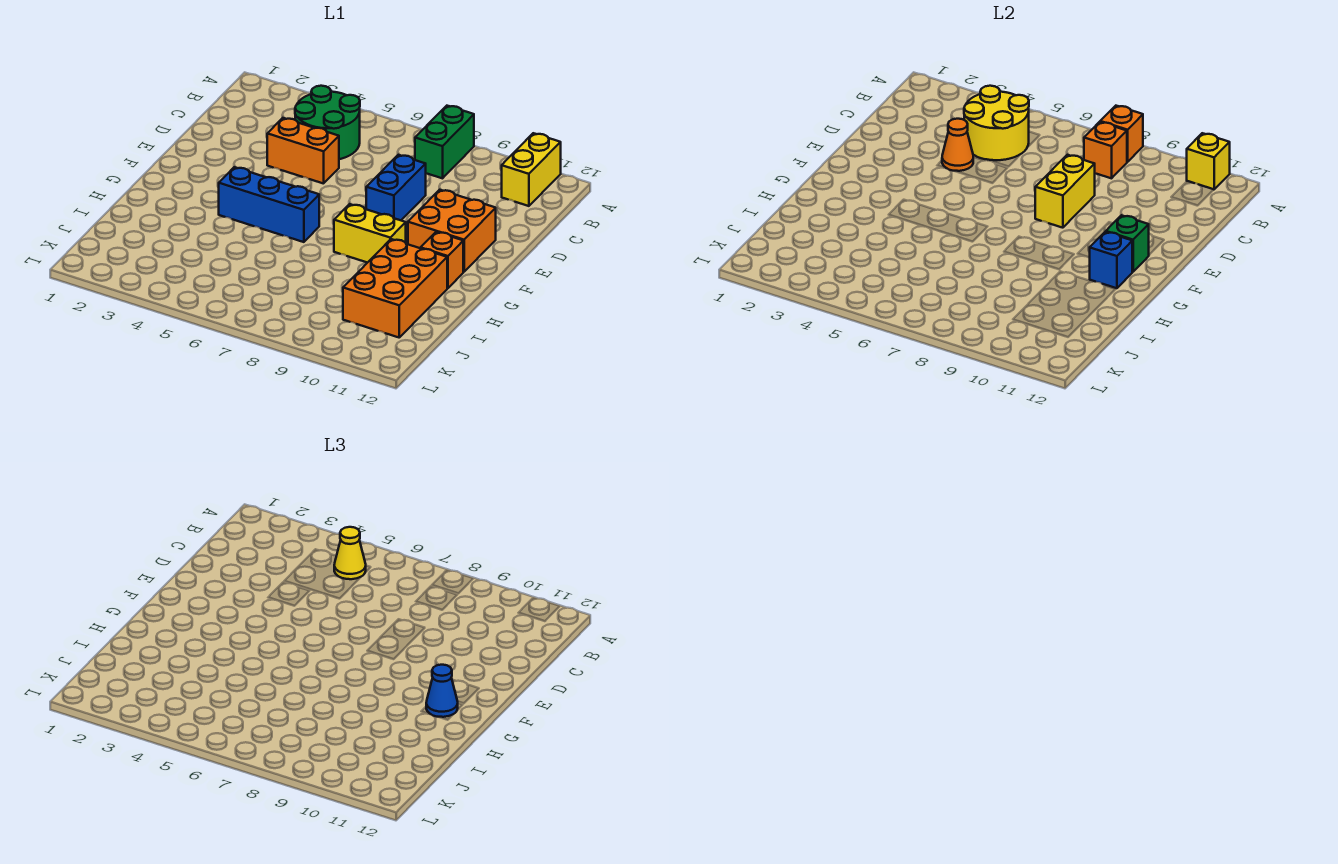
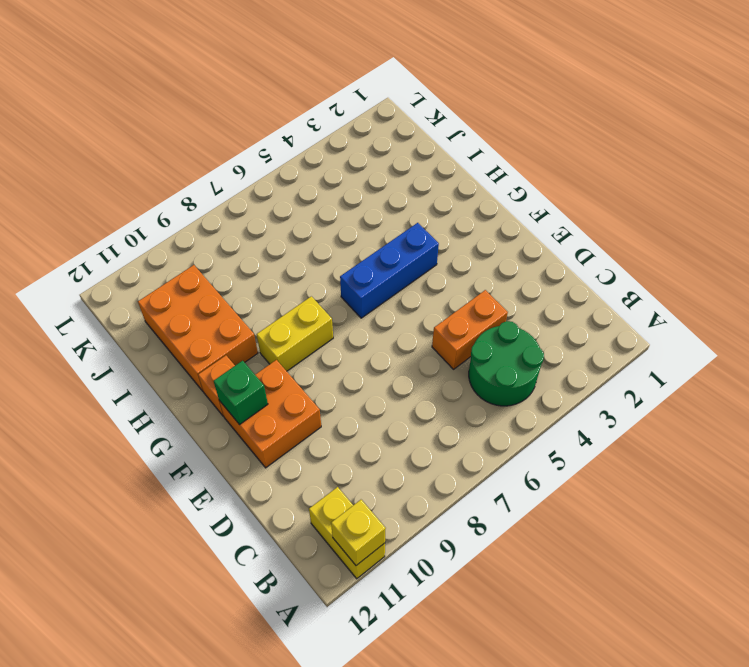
none -> green brick A8:B8 level 1
none -> blue brick D8:E8 level 1
none -> orange brick A8 level 2

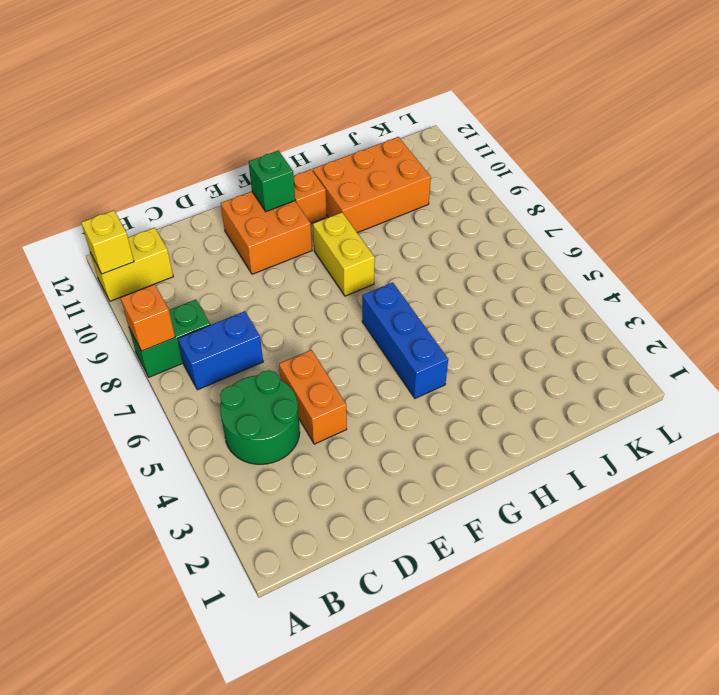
blue brick B7:C7 level 1 -> blue brick D8:E8 level 1
none -> yellow round brick B4:C5 level 2
none -> orange brick B8 level 2
none -> orange cone D4 level 2

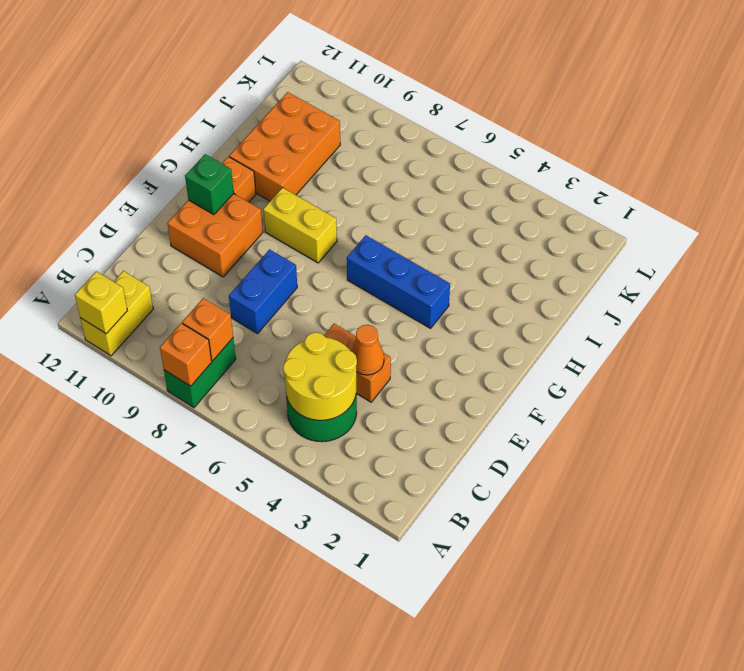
none -> yellow brick D8:E8 level 2
none -> blue brick G11 level 2
none -> yellow cone B5 level 3

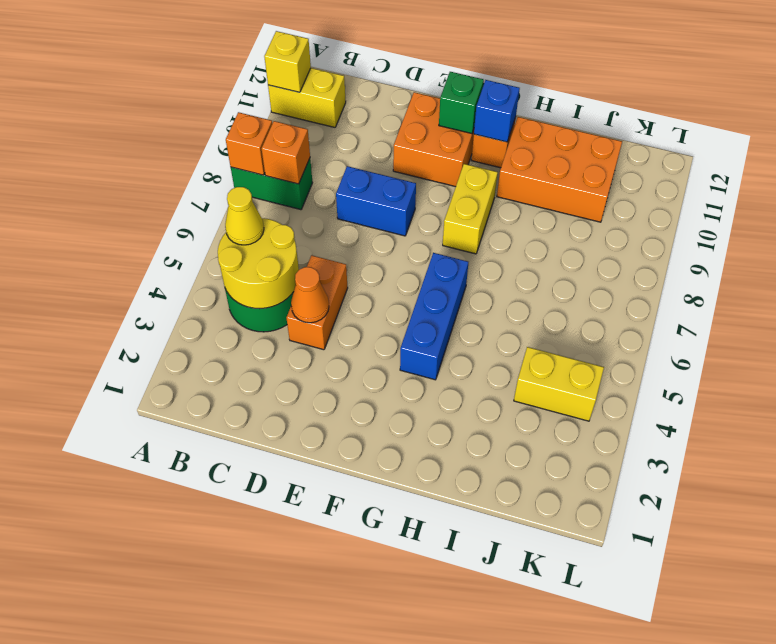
yellow brick J4:K4 level 1 -> yellow brick D8:E8 level 2
none -> blue cone G11 level 3

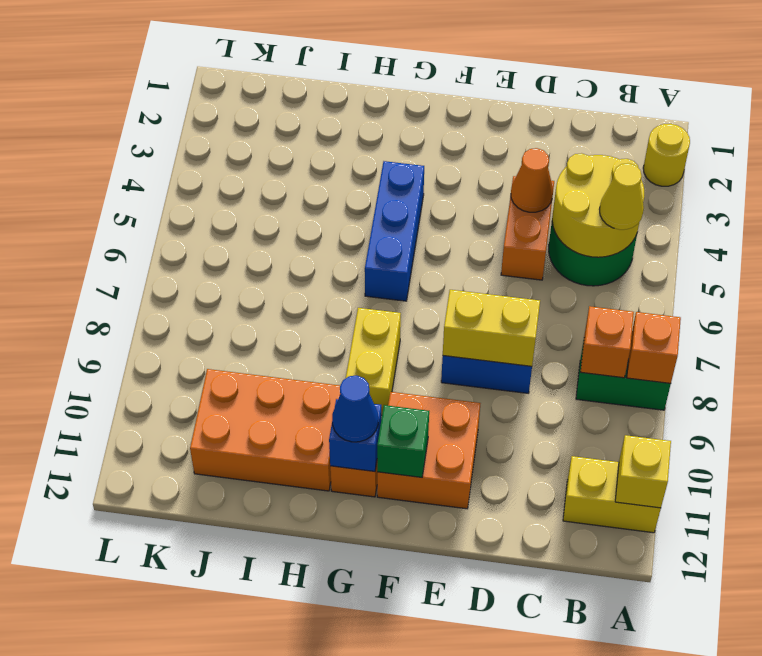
yellow round brick A2 level 1 -> none

